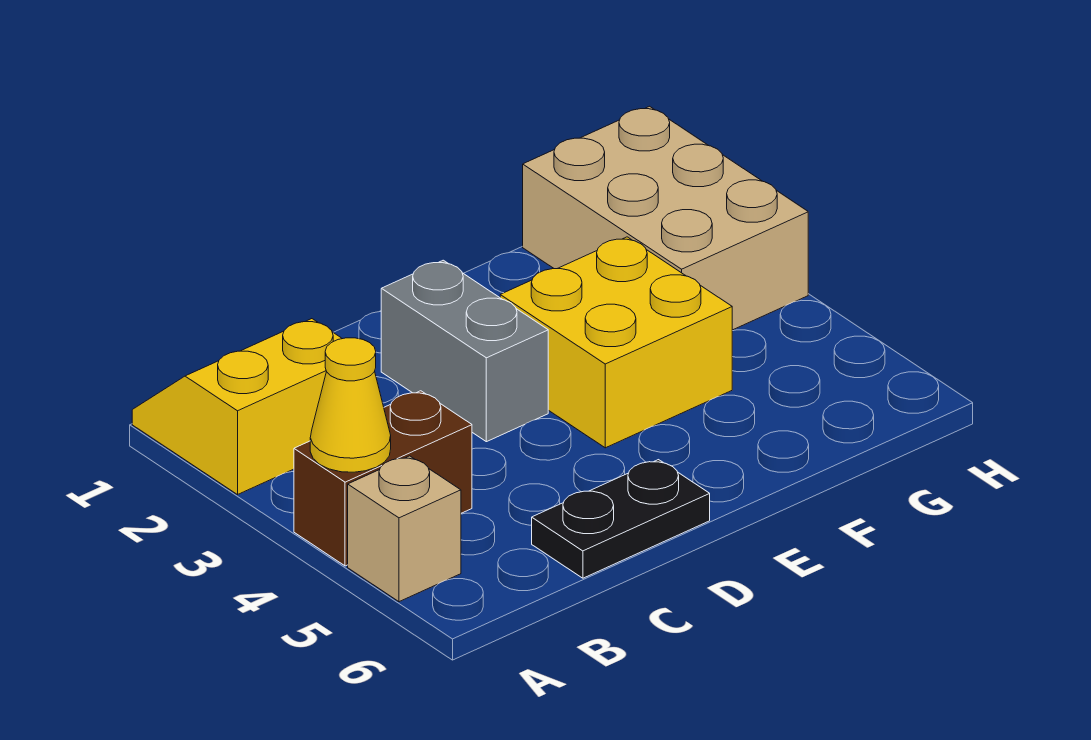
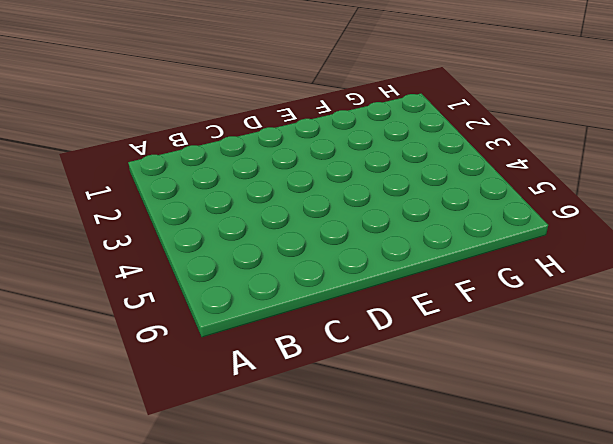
none -> yellow slope A1:B2 level 1 top 2
none -> brown brick A4:B4 level 1

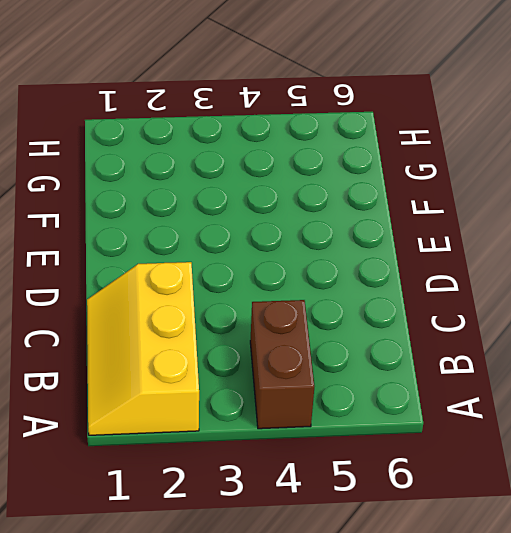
yellow slope A1:C2 level 1 top 2 -> yellow slope A1:B2 level 1 top 2
none -> tan brick A5 level 1
none -> black plate C6:D6 level 1

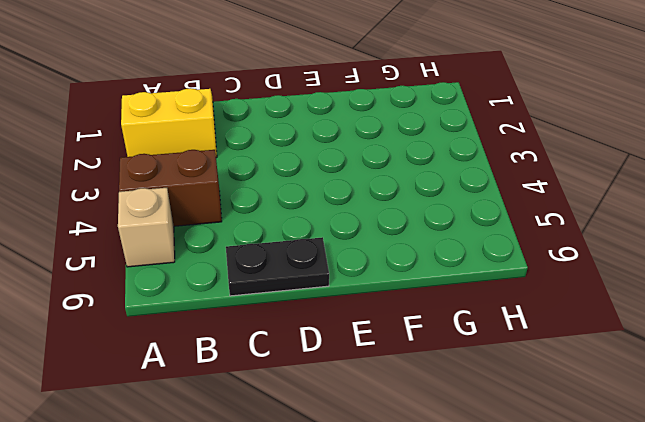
none -> grey brick D2:D3 level 1
none -> yellow brick E3:F4 level 1

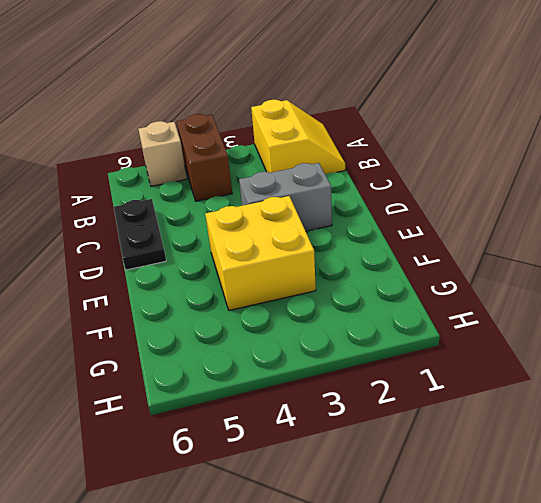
none -> tan brick G1:H3 level 1
none -> yellow cone A4 level 2

